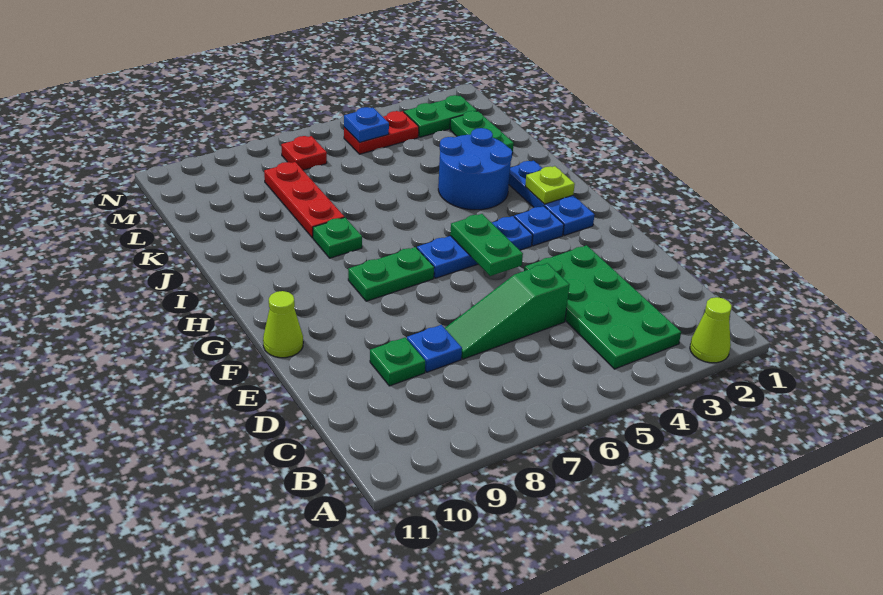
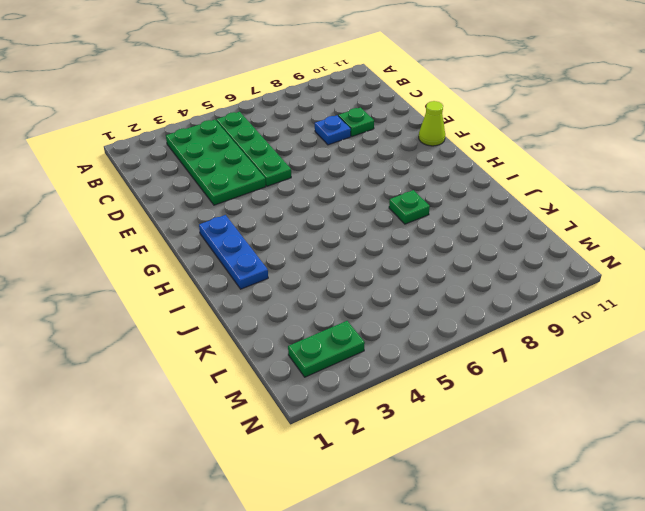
green plate B5:E5 level 1 -> green slope D5:D7 level 1 top 5
none -> lime cone A2 level 1
none -> blue plate G3 level 1
none -> blue plate G4:G6 level 1

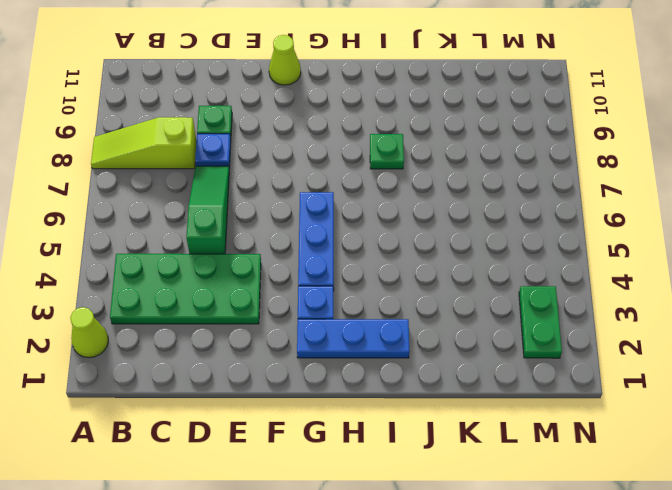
lime slope A8:C8 level 1 top C -> none
none -> green plate G7:G8 level 1
none -> blue round brick I3:J4 level 1
none -> red plate J8:L8 level 1

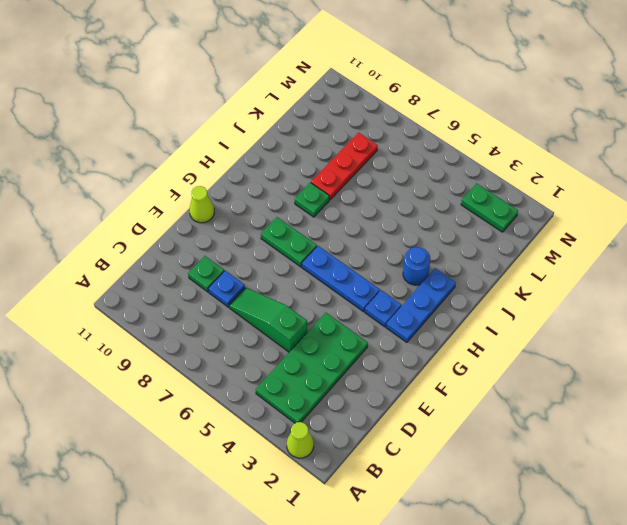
blue round brick I3 level 1 -> blue round brick I3:J4 level 1
none -> green plate K2:L2 level 1
none -> red plate M4:M5 level 1
none -> red plate M7 level 1

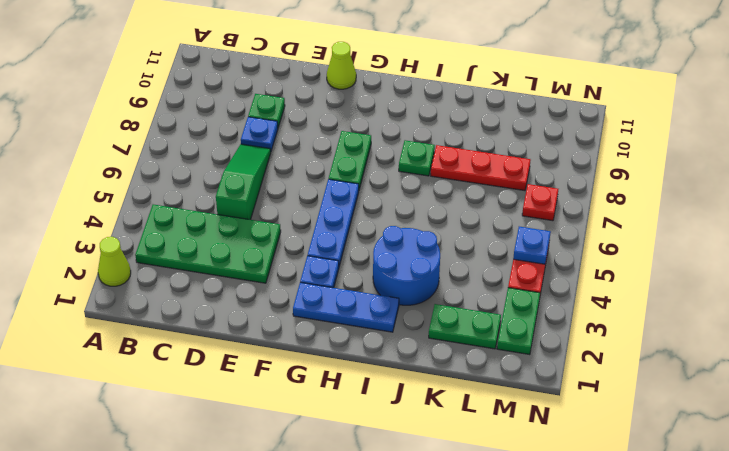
none -> green plate F5:G5 level 2
none -> lime plate H2 level 2

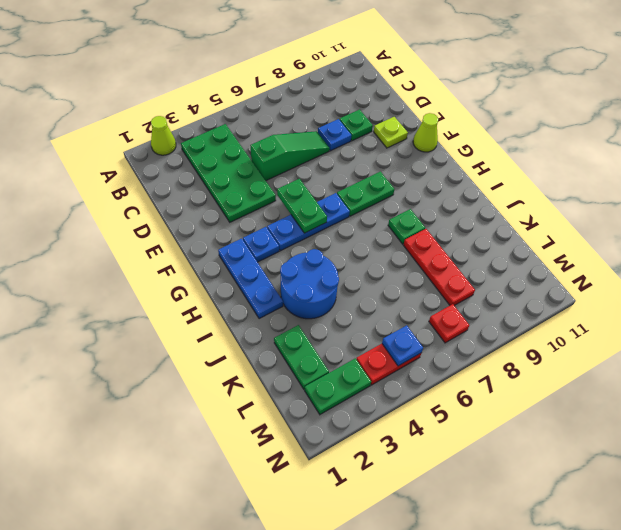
lime plate E10 level 1 -> lime plate H2 level 2

